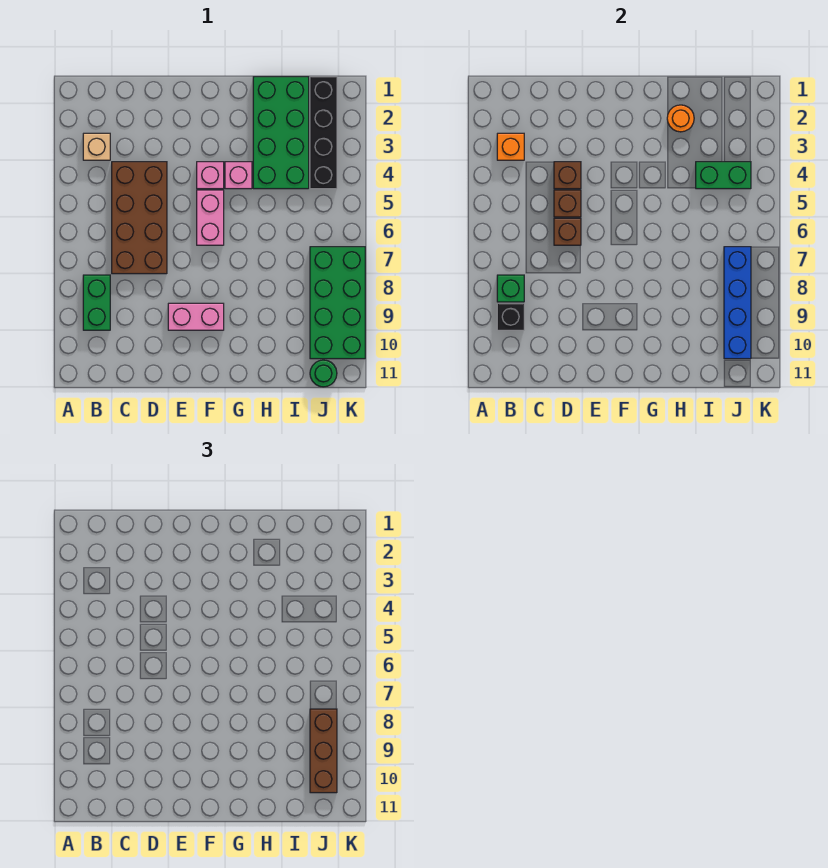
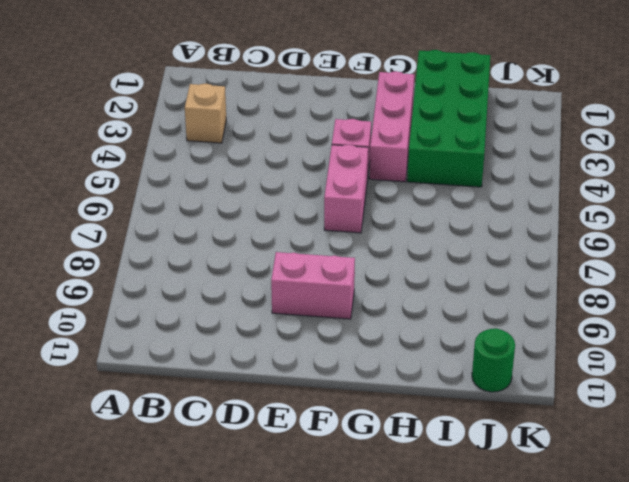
pink brick G2:G4 level 1 -> pink brick G4 level 1
none -> green brick B8:B9 level 1
none -> brown brick C4:D7 level 1
none -> black brick J1:J4 level 1

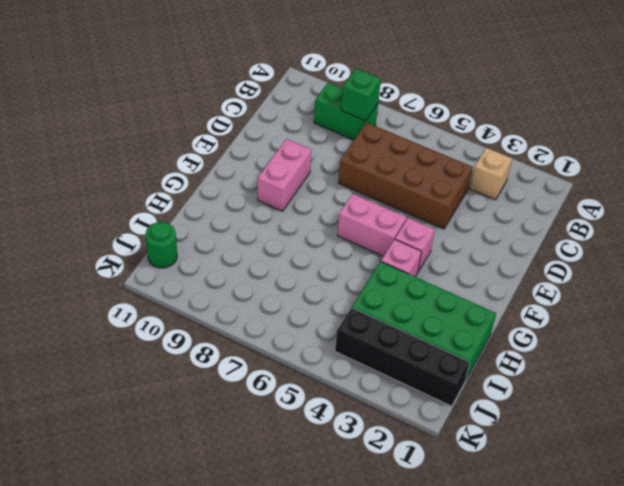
none -> green brick J7:K10 level 1
none -> orange brick B3 level 2
none -> black brick B9 level 2

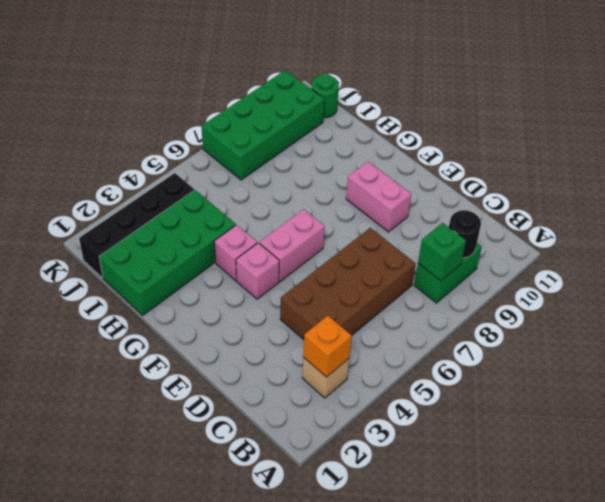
black round brick B9 level 2 -> black brick B9 level 2
none -> brown brick D4 level 2
none -> brown brick D5 level 2
none -> brown brick D6 level 2

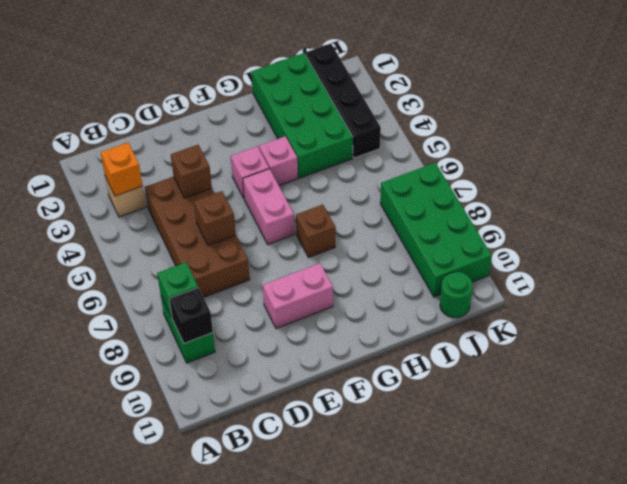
brown brick G7 level 1 -> brown brick D5 level 2
none -> orange round brick H2 level 2
none -> green brick I4:J4 level 2
none -> blue brick J7:J10 level 2

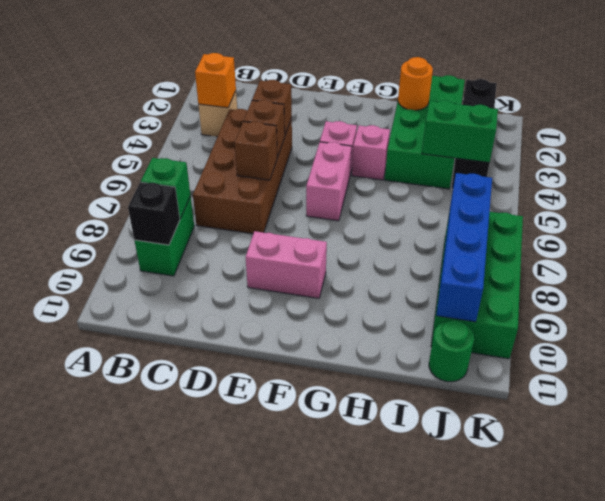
none -> brown brick J8:J10 level 3

